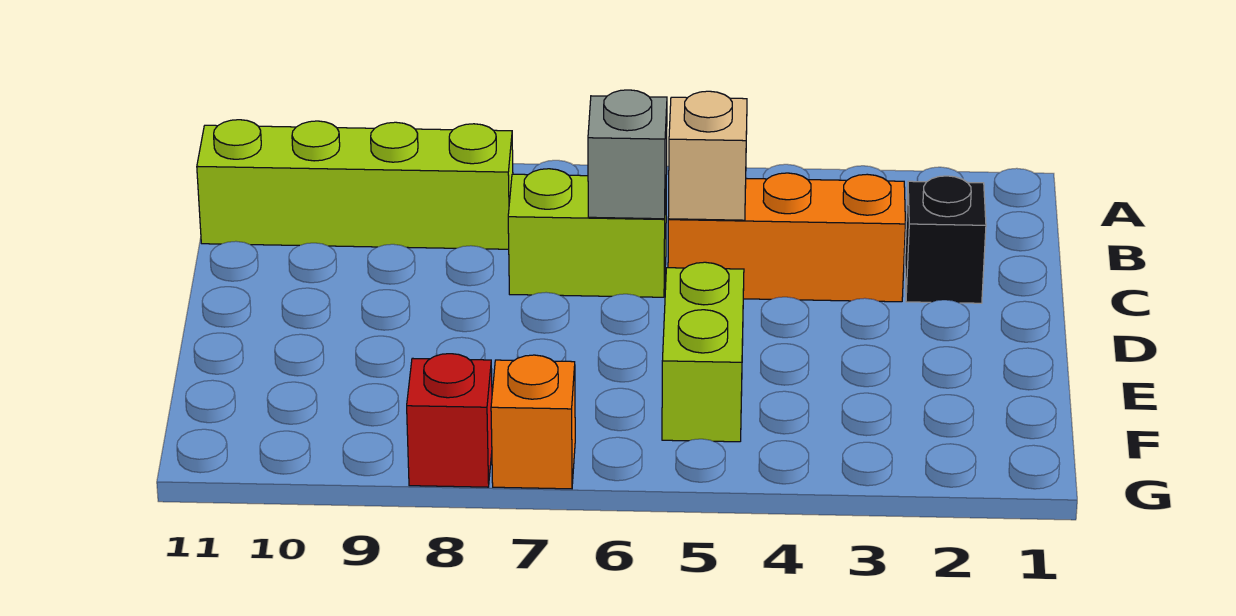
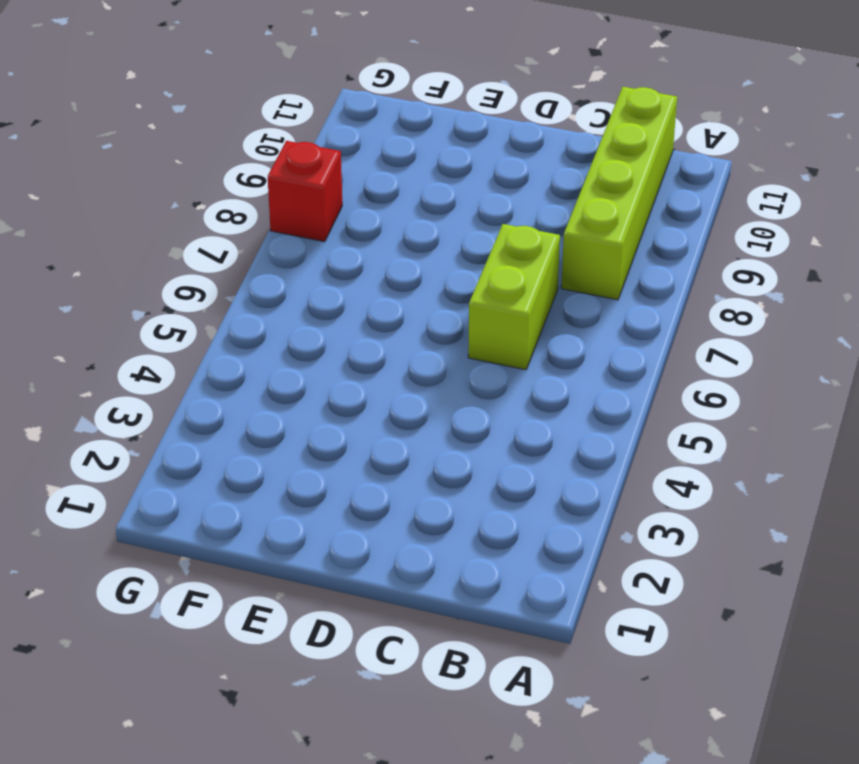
none -> black brick C2 level 1
none -> orange brick C3:C5 level 1

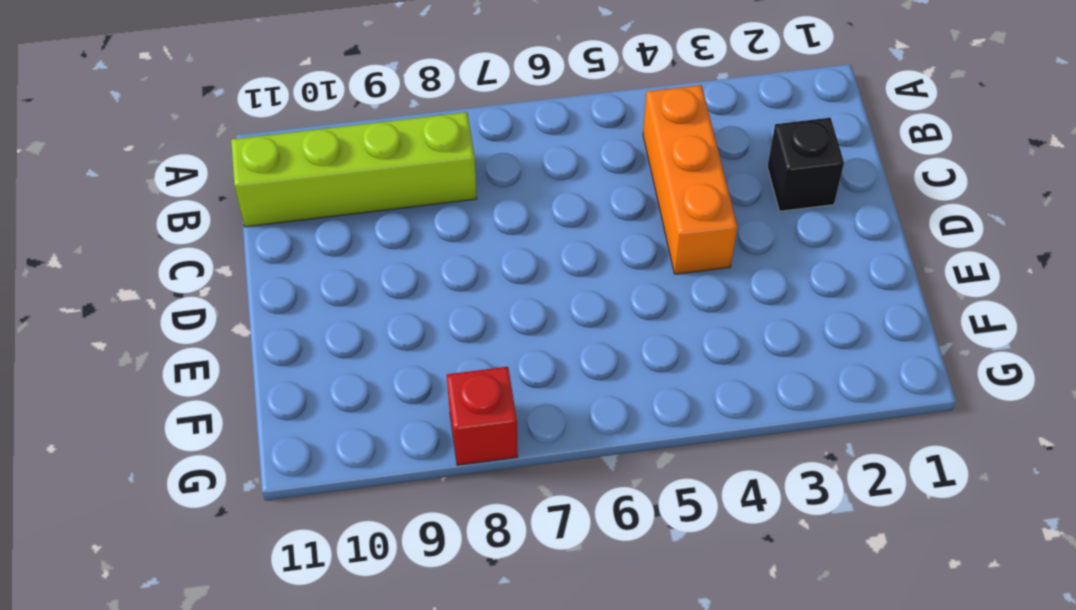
orange brick B4:D4 level 1 -> orange brick C3:C5 level 1
none -> lime brick C6:C7 level 1
none -> lime brick E5:F5 level 1

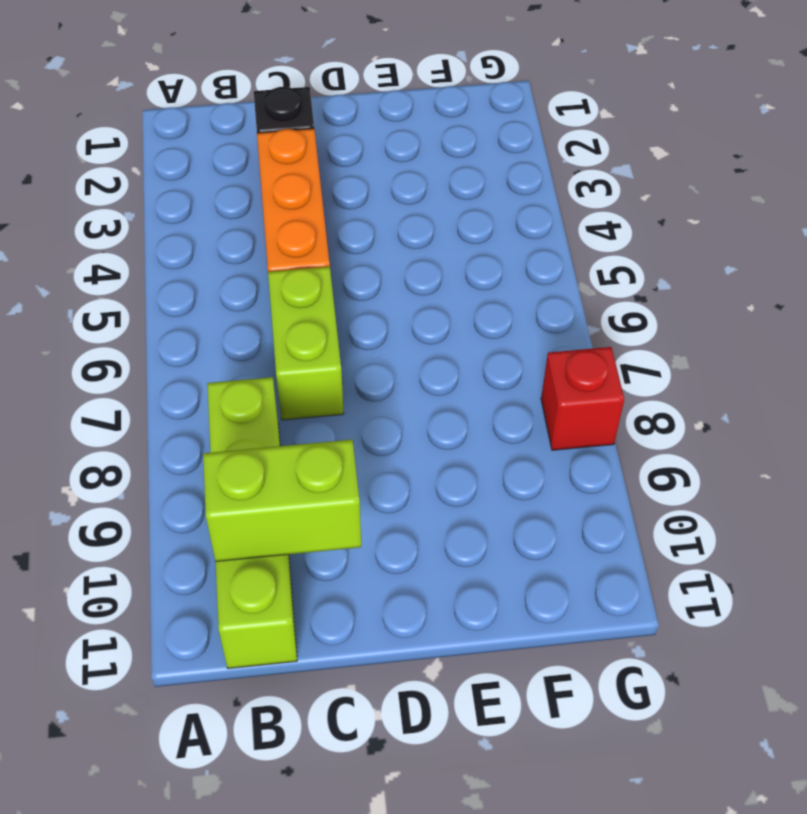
lime brick B10:C10 level 2 -> lime brick E5:F5 level 1
none -> orange brick G7 level 1
none -> tan brick C5 level 2

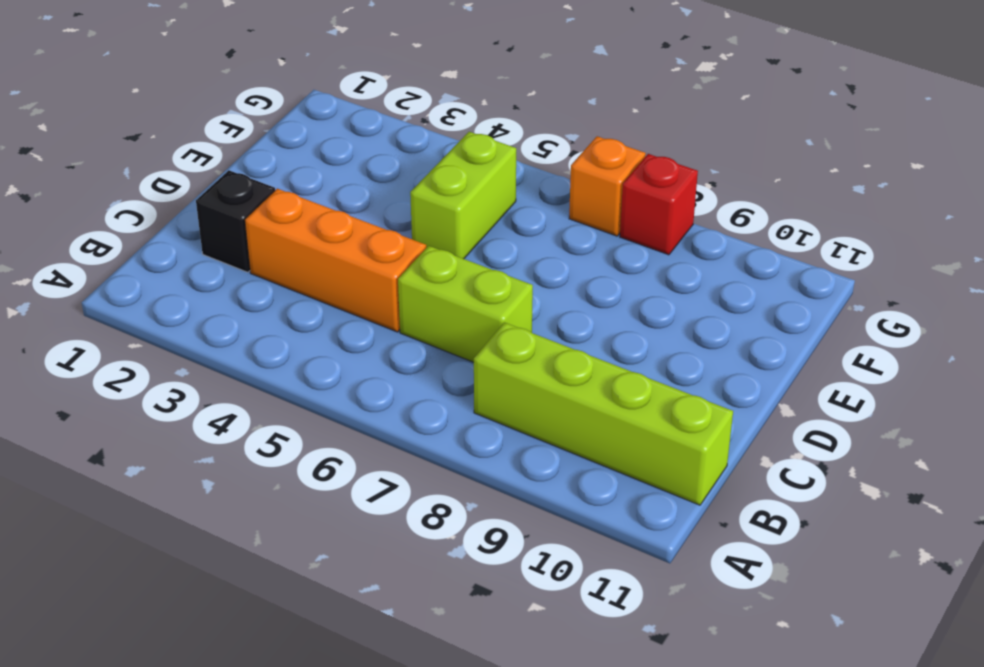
none -> tan brick C5 level 2
none -> grey brick C6 level 2

